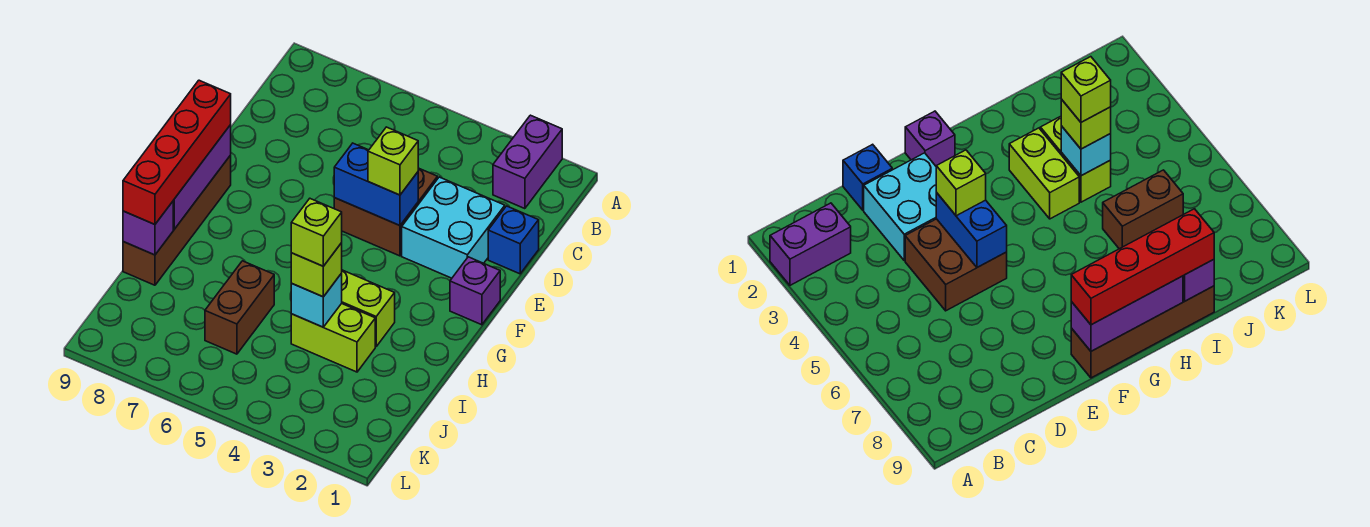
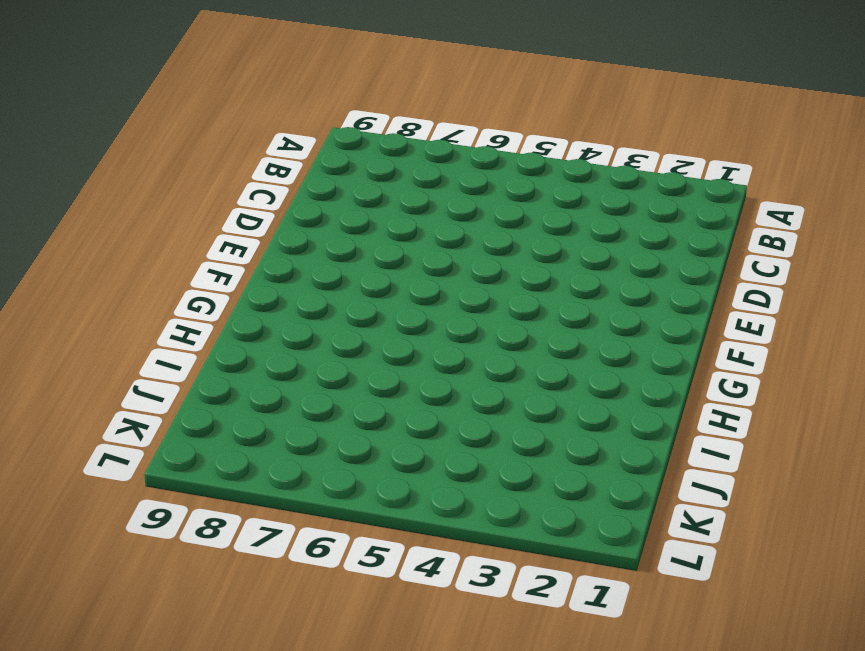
none -> purple brick A2:B2 level 1
none -> blue brick D1 level 1
none -> cyan brick D2:E3 level 1

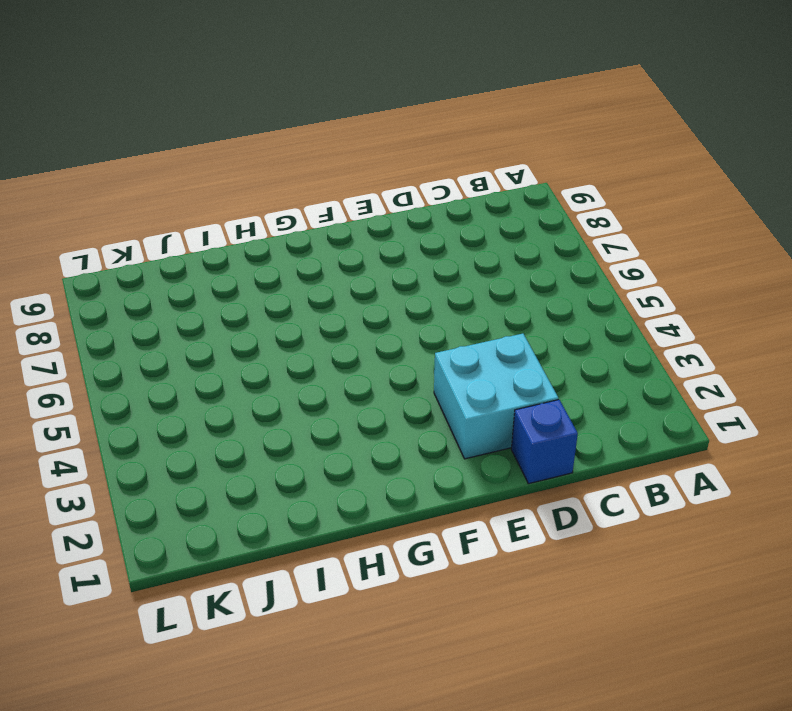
none -> purple brick A2:B2 level 1
none -> brown brick D4:E5 level 1
none -> purple brick F1 level 1

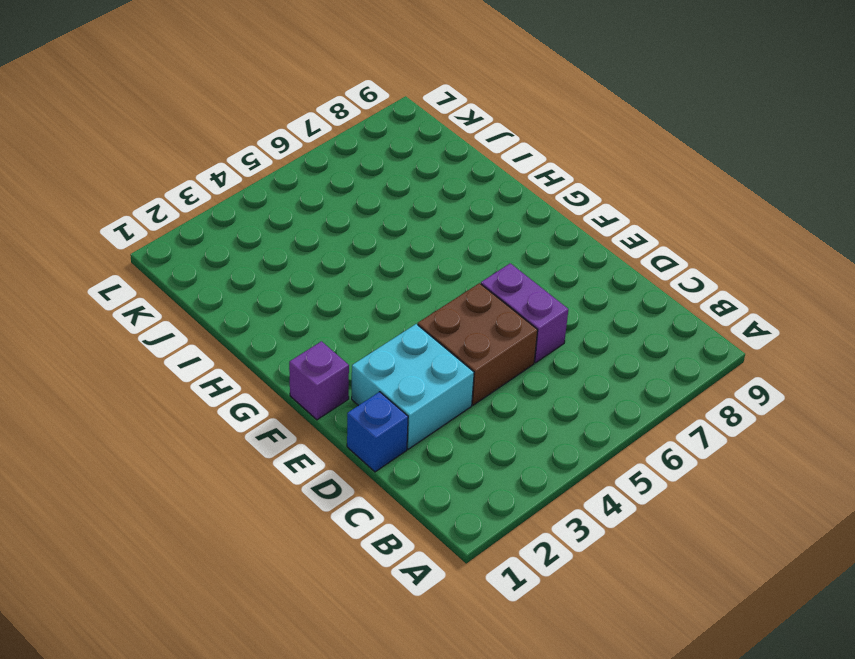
purple brick D6:E6 level 1 -> purple brick A2:B2 level 1
none -> brown brick F9:I9 level 1
none -> lime brick H3:H4 level 1
none -> lime brick I3:I4 level 1

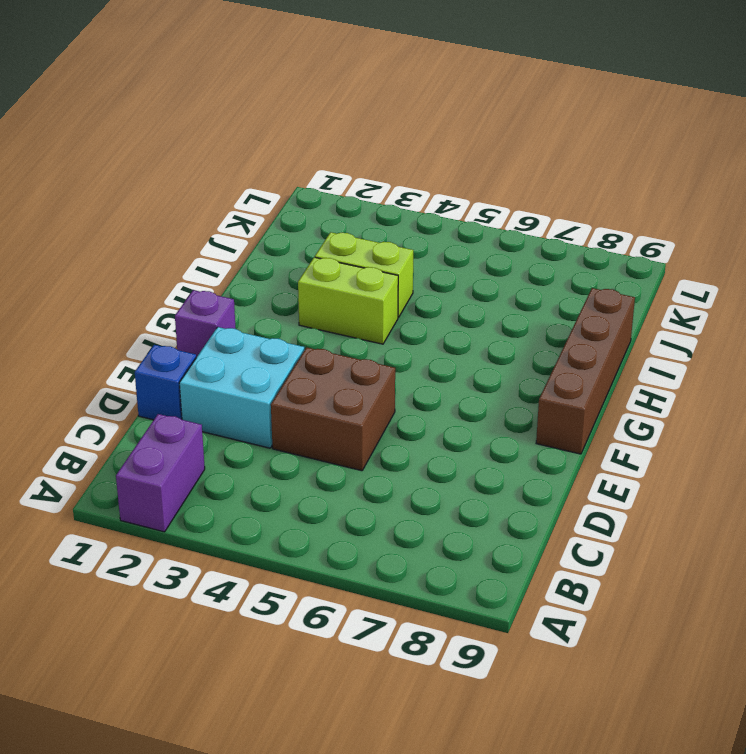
none -> brown brick I6:J6 level 1
none -> blue brick E4:E5 level 2
none -> purple brick F9:H9 level 2

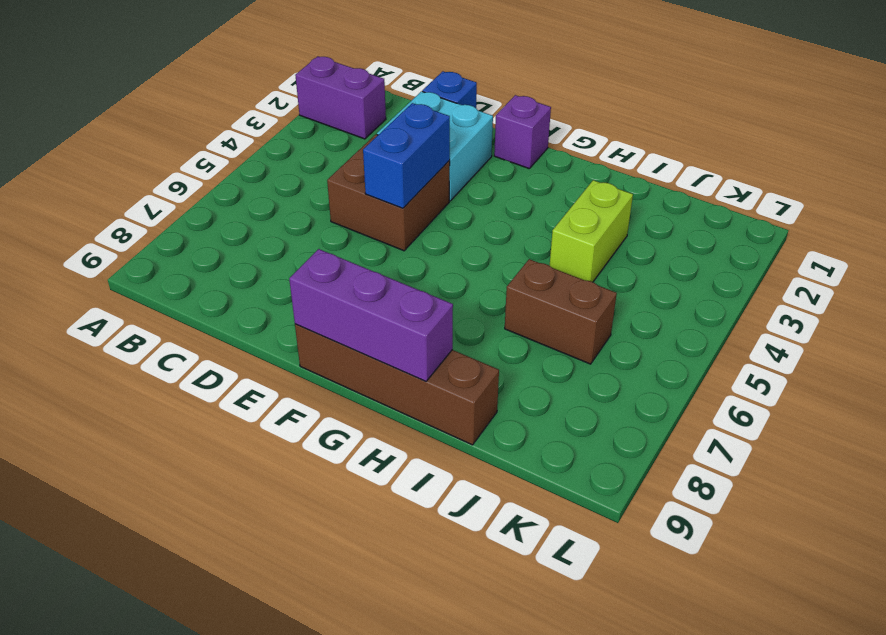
none -> lime brick H3:H4 level 1
none -> cyan brick I4 level 2
none -> purple brick I9 level 2

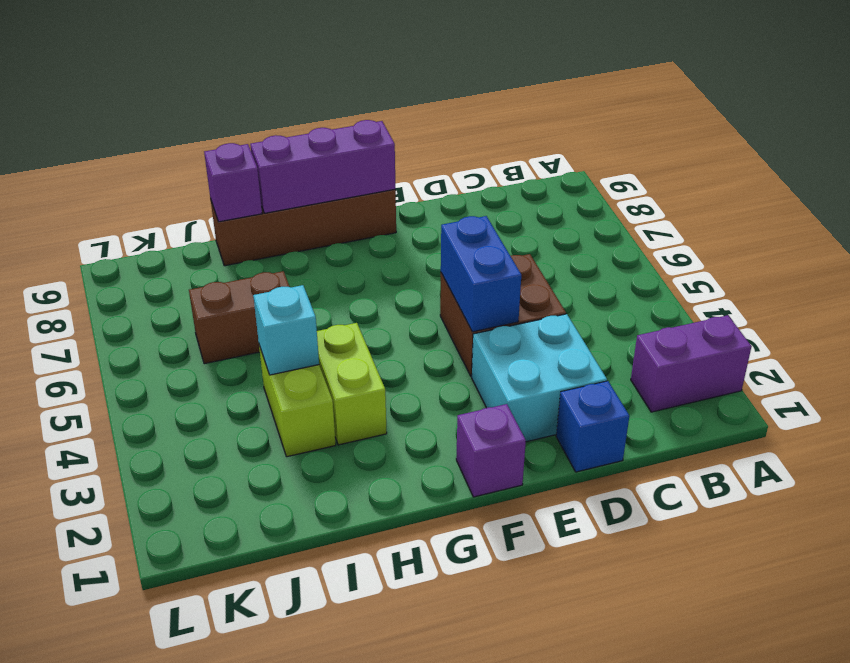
none -> lime brick E4 level 3
none -> red brick F9:I9 level 3
none -> lime brick I4 level 3

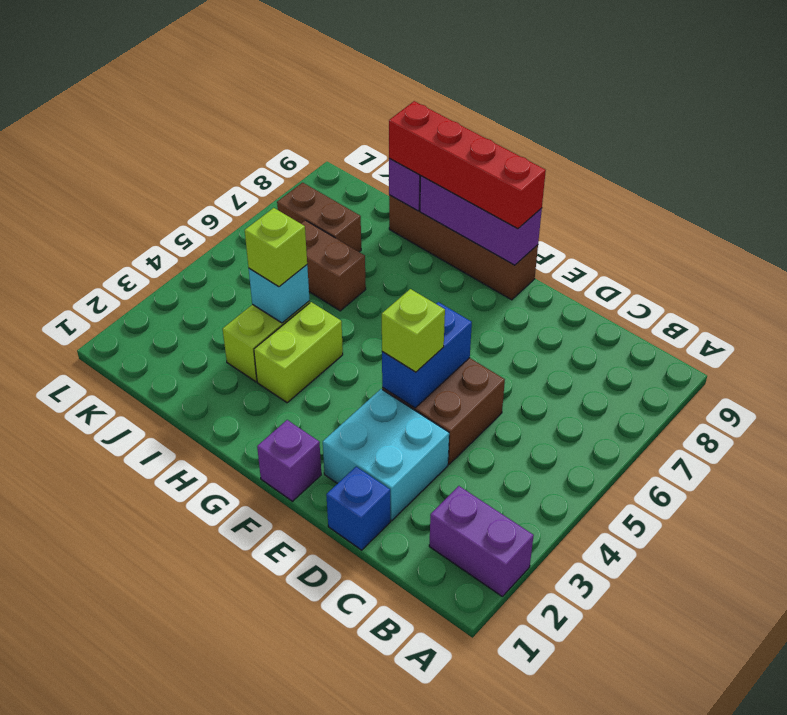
brown brick J7:K7 level 1 -> none
none -> lime brick I4 level 4

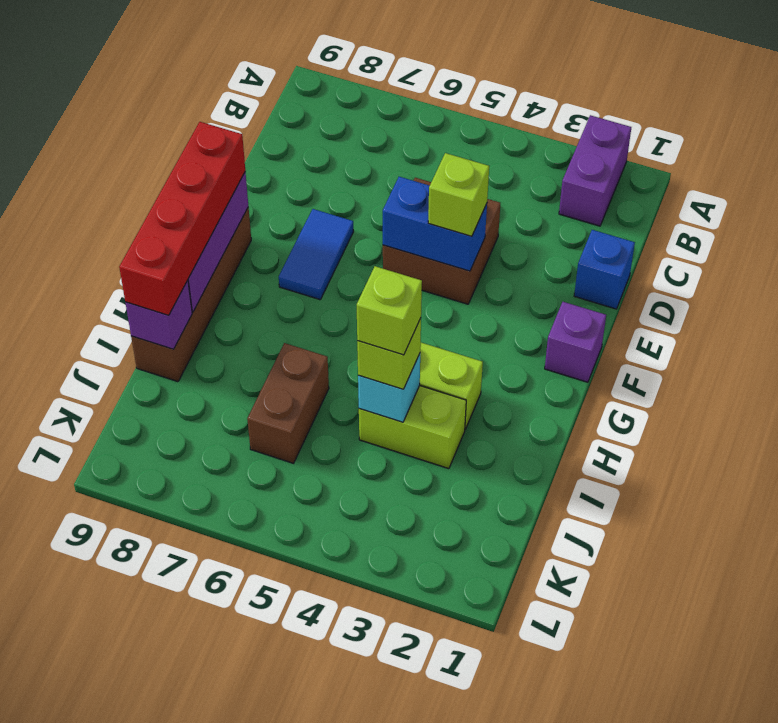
blue tile E7:F7 level 1 -> none
none -> cyan brick D2:E3 level 1

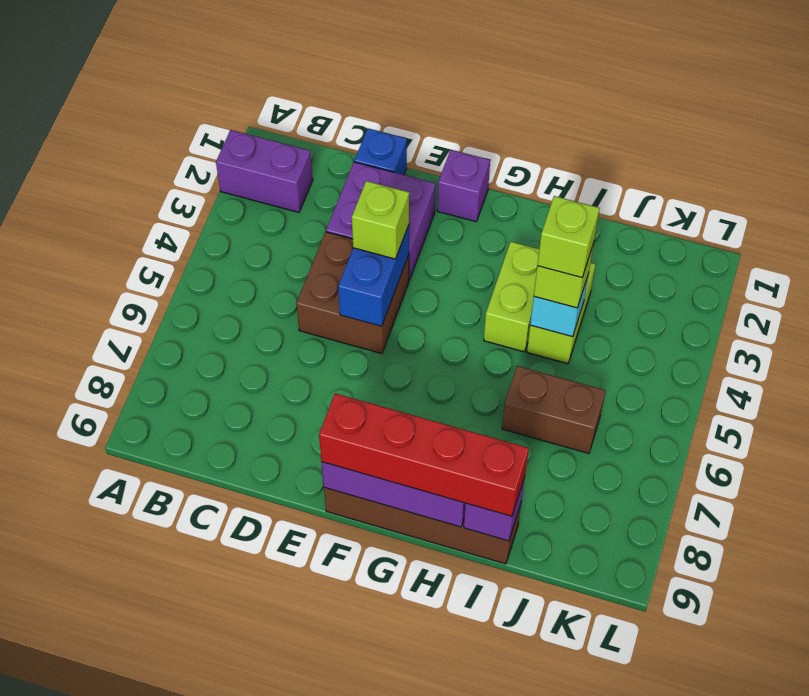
purple brick D2:E3 level 1 -> cyan brick D2:E3 level 1

